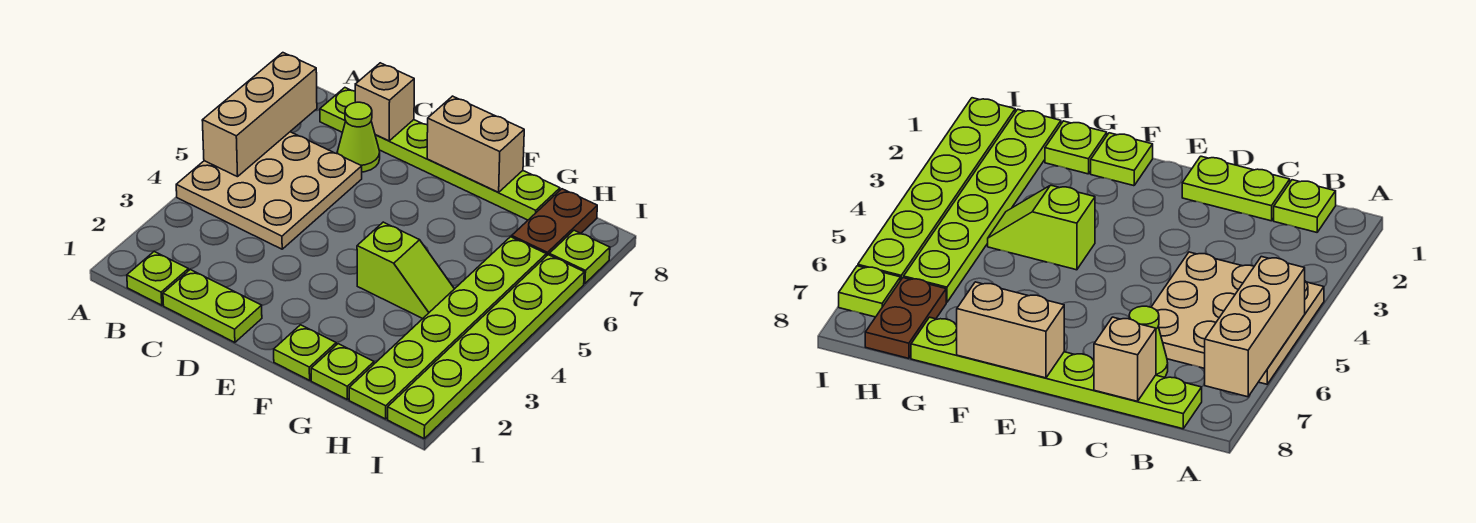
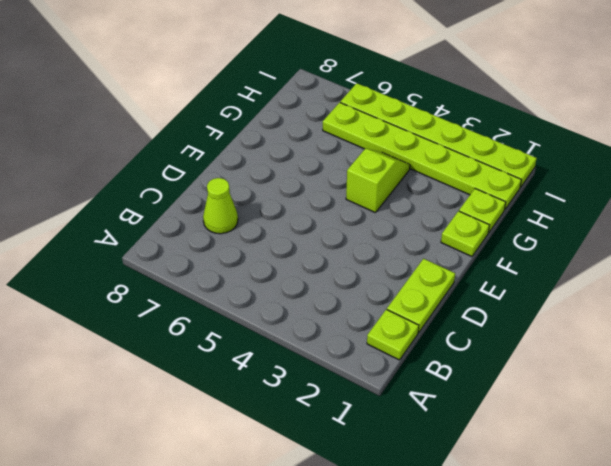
none -> tan plate A4:C6 level 1
none -> lime plate B8:G8 level 1
none -> brown plate H7:H8 level 1

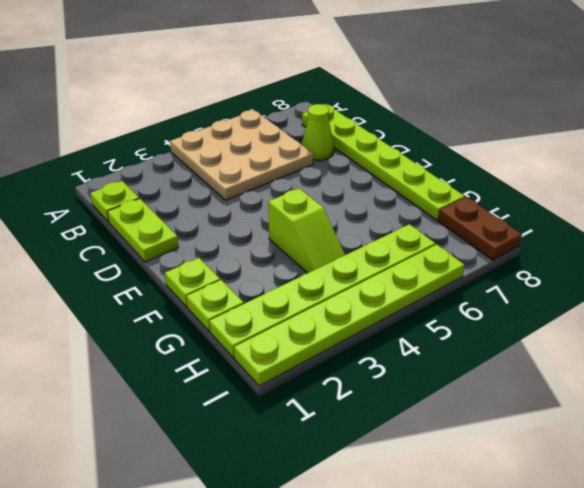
brown plate H8:I8 level 1 -> brown plate H7:H8 level 1
none -> lime plate I7 level 1
none -> tan brick A5:A7 level 2
none -> tan brick C8 level 2

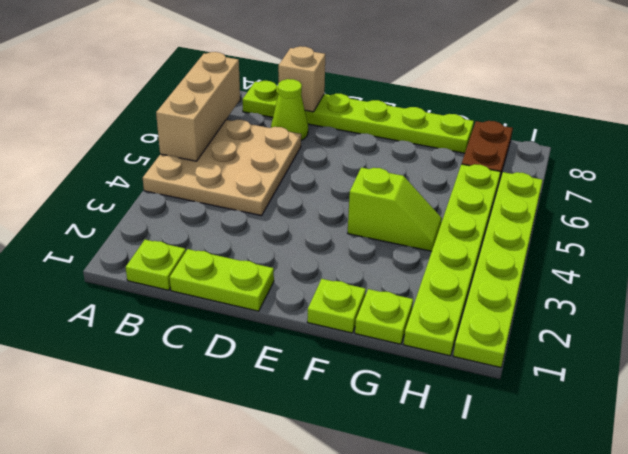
none -> lime plate I7 level 1
none -> tan brick E8:F8 level 2

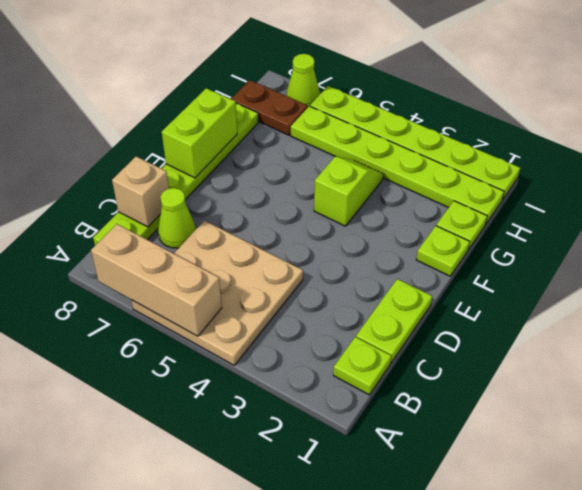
lime brick E8:F8 level 2 -> tan brick E8:F8 level 2
lime cone I7 level 1 -> lime plate I7 level 1

